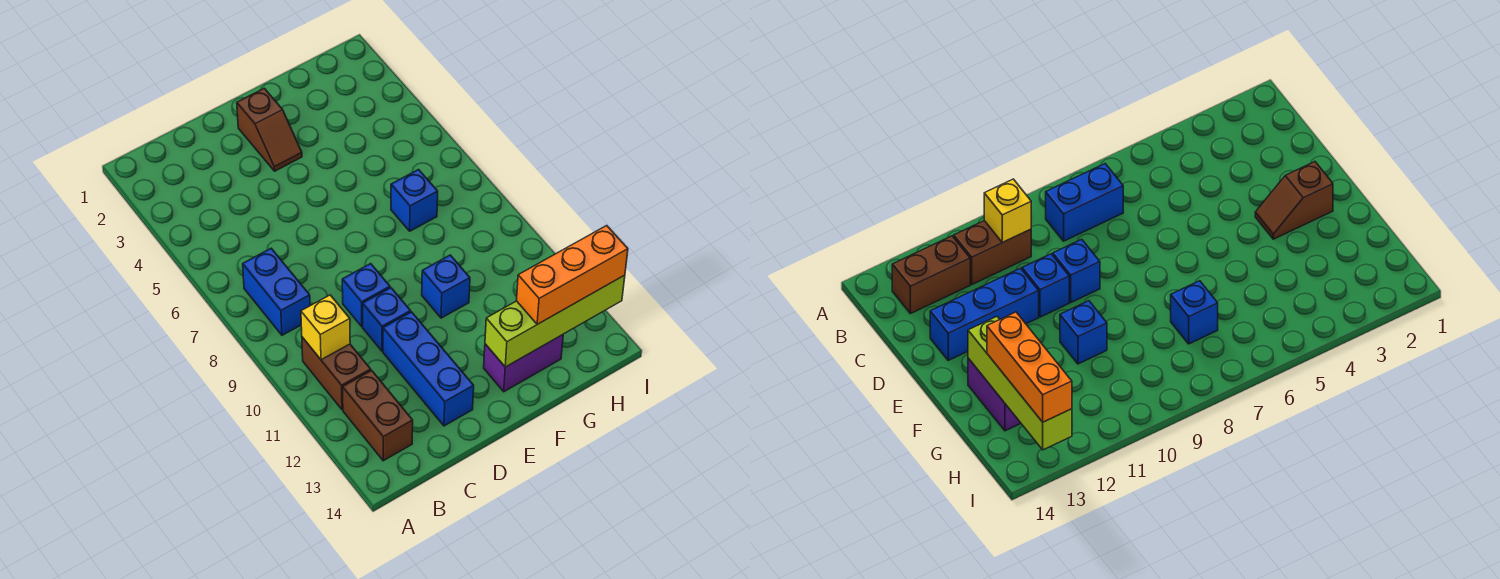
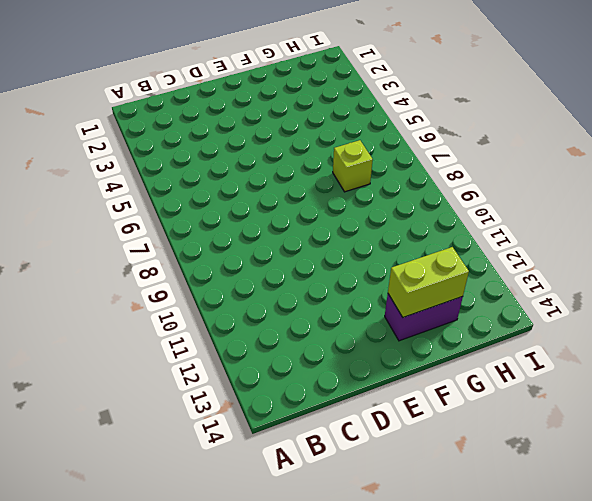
lime brick F13:G13 level 2 -> lime brick F13:I13 level 2
lime brick G7 level 1 -> blue brick G7 level 1
none -> blue brick B7:B8 level 1
none -> brown brick B10:B11 level 1
none -> brown brick B12:B13 level 1

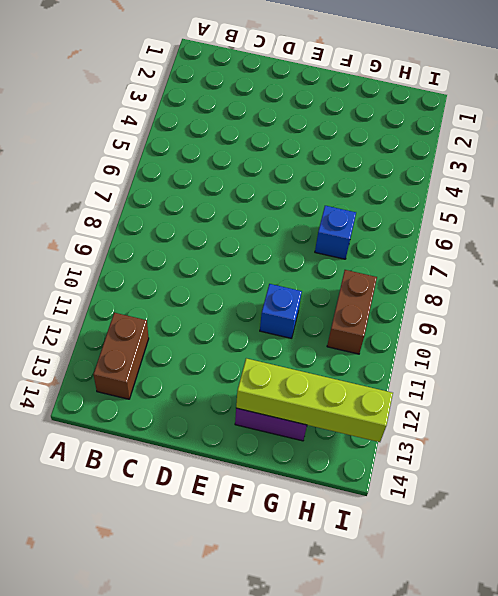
brown brick H9:H10 level 1 -> brown brick B10:B11 level 1
none -> blue brick B7:B8 level 1
none -> blue brick D9 level 1
none -> blue brick D10 level 1

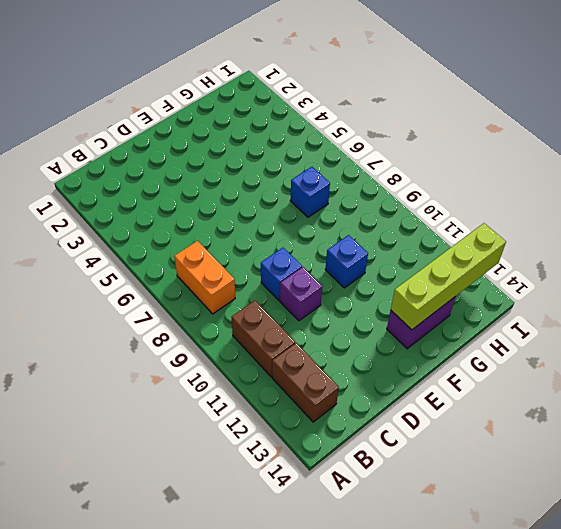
orange brick B7:B8 level 1 -> blue brick B7:B8 level 1
purple brick D10 level 1 -> blue brick D10 level 1
none -> blue brick D11:D13 level 1
none -> brown slope E2:E3 level 1 top 2
none -> yellow brick B10 level 2

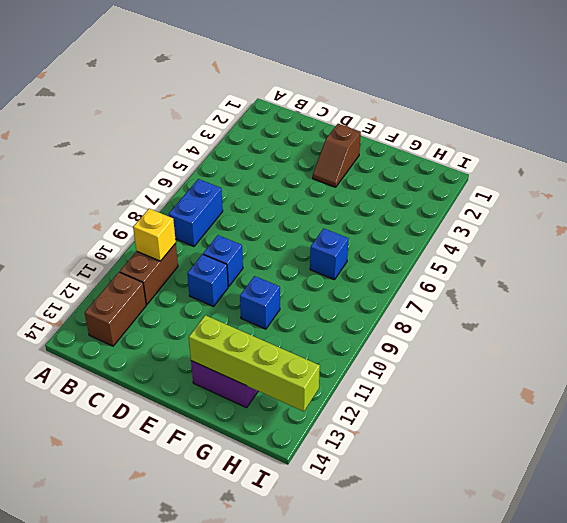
none -> blue brick D11:D13 level 1
none -> orange brick G13:I13 level 3

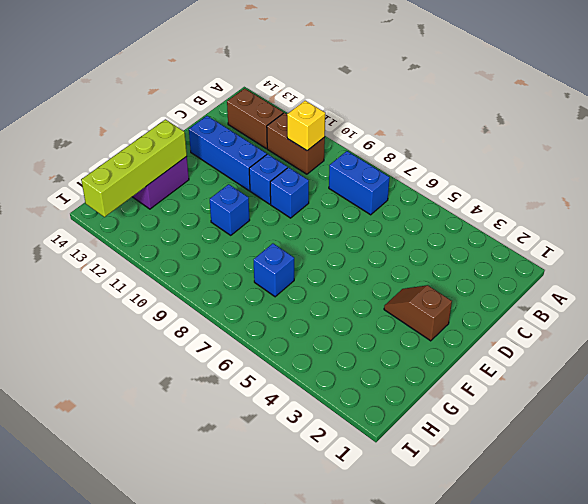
none -> orange brick G13:I13 level 3

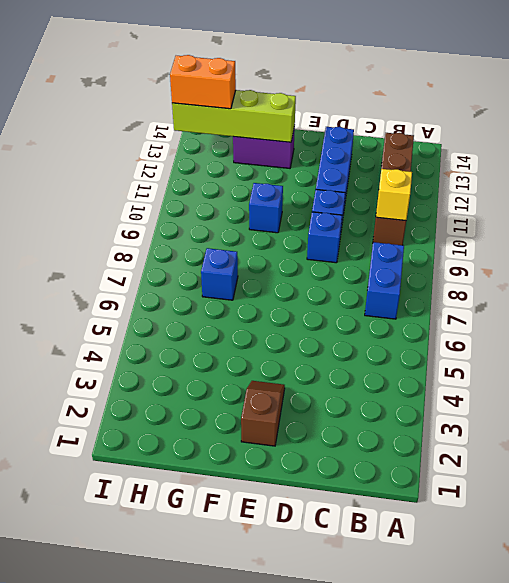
orange brick H13:I13 level 3 -> orange brick G13:I13 level 3

